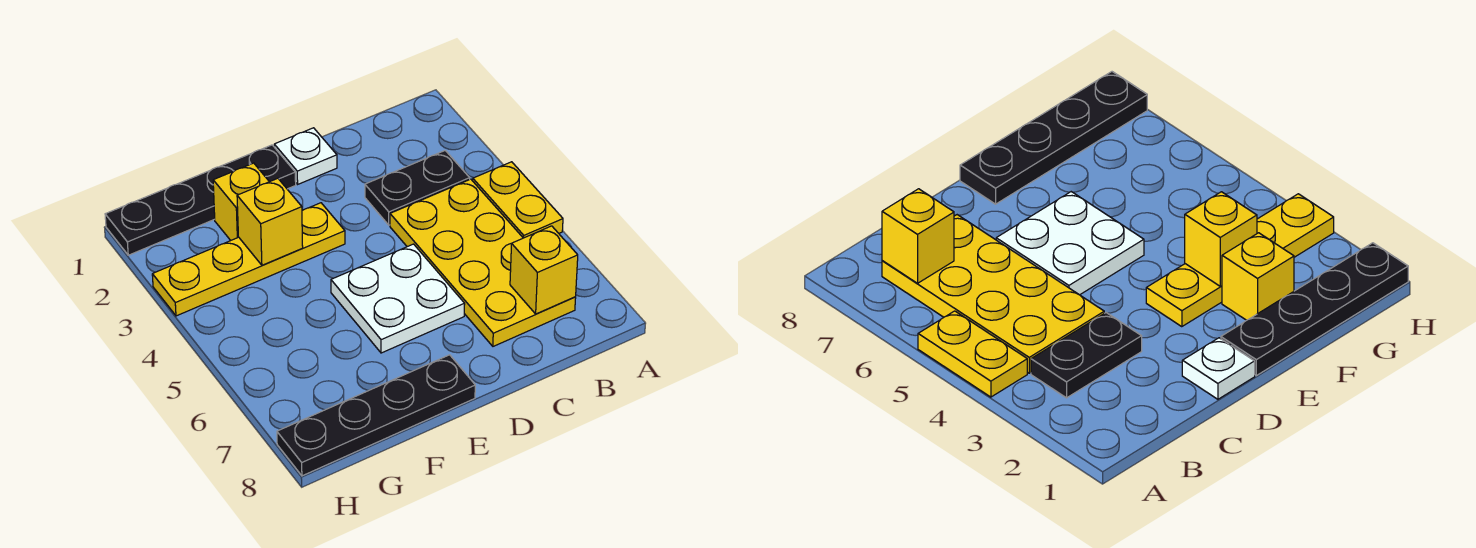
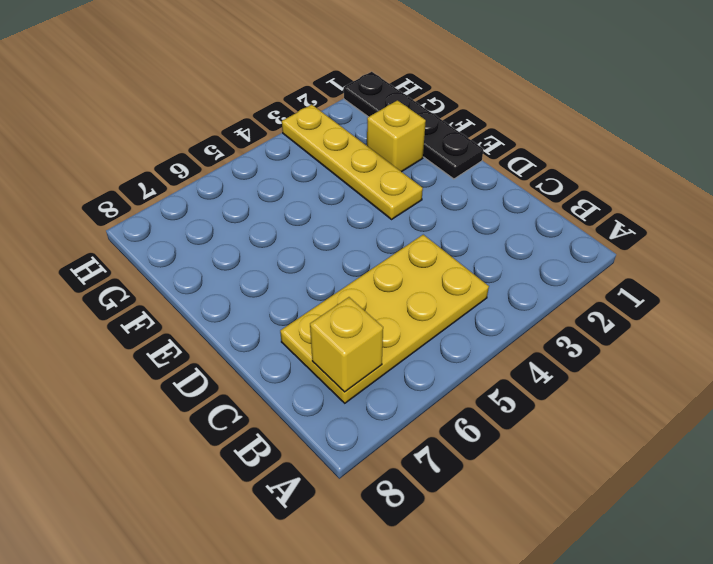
none -> yellow plate A4:A5 level 1
none -> black plate B3:C3 level 1

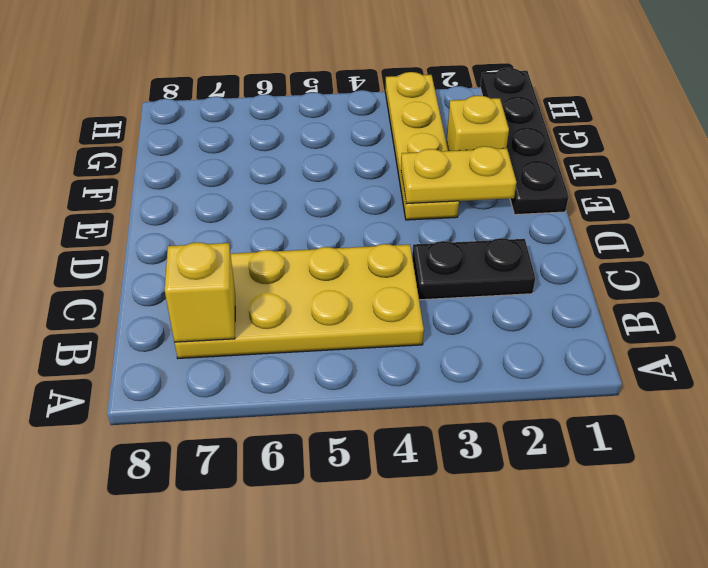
black plate C2:C3 level 1 -> black plate B3:C3 level 1
yellow plate E2:E3 level 2 -> yellow plate A4:A5 level 1
none -> white plate D1 level 1
none -> white plate D5:E6 level 1

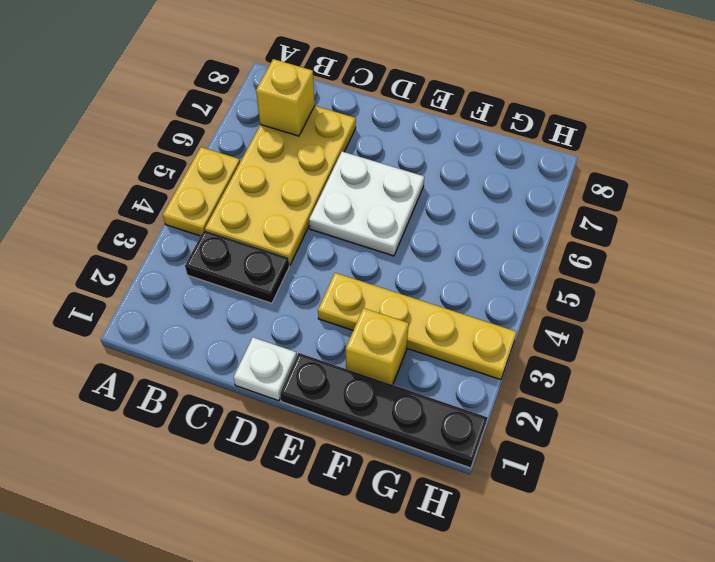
none -> black plate E8:H8 level 1
none -> yellow brick F3 level 2

